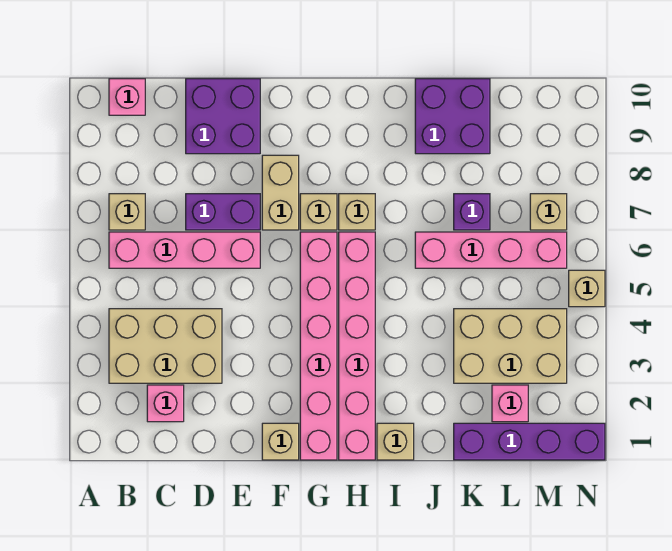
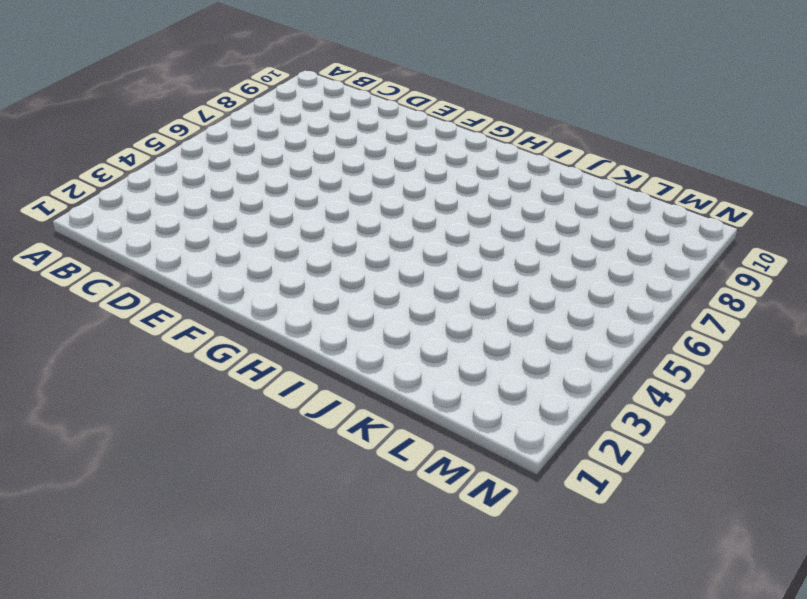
none -> tan brick B3:D4 level 1
none -> pink brick B6:E6 level 1
none -> tan brick B7 level 1

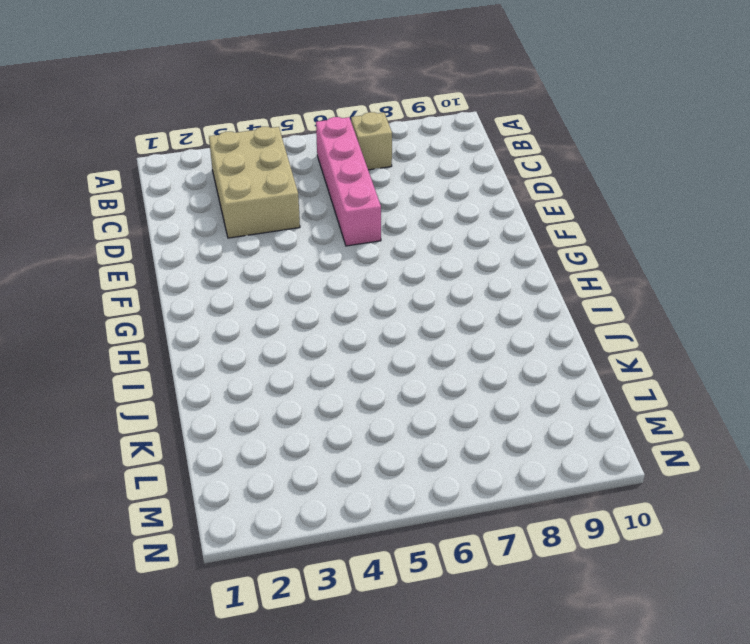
none -> pink brick B10 level 1
none -> pink brick C2 level 1
none -> purple brick D7:E7 level 1

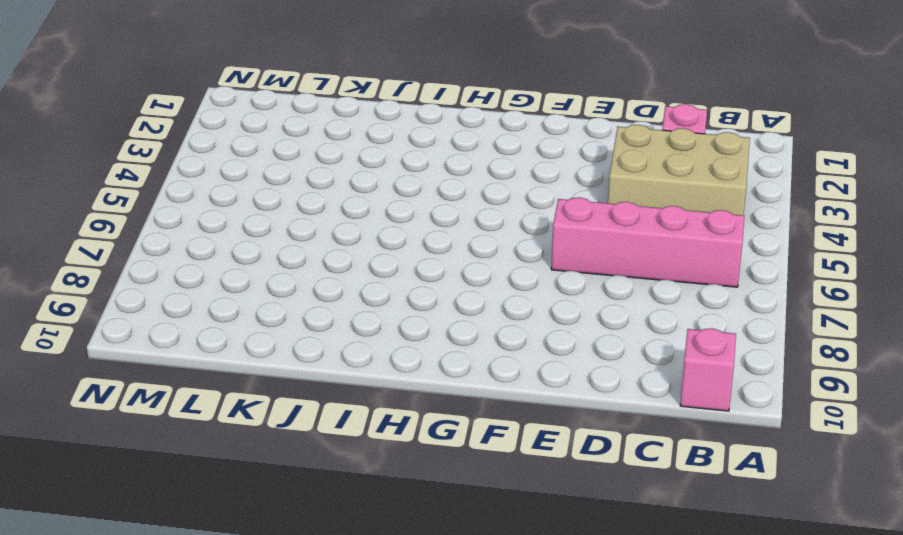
none -> tan brick B7 level 1
none -> purple brick D7:E7 level 1
none -> purple brick D9:E10 level 1

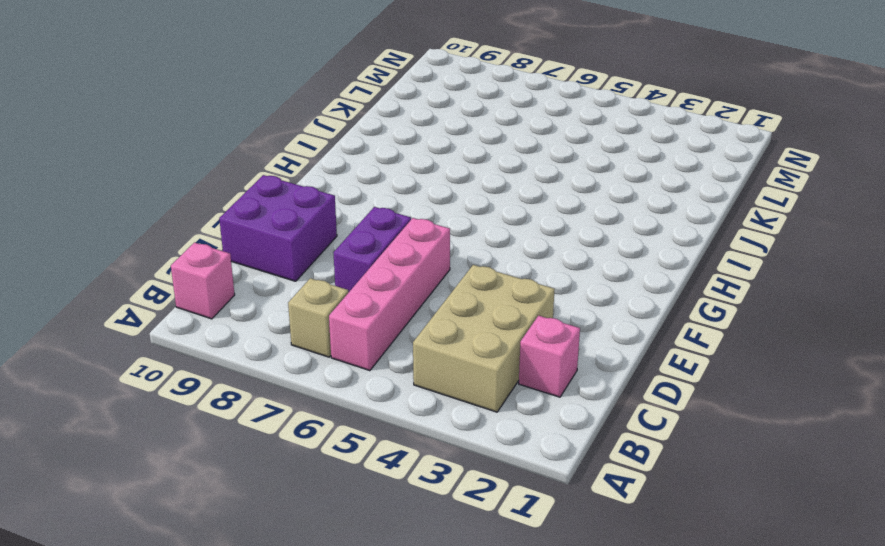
none -> tan brick F1 level 1
none -> tan brick F7:F8 level 1
none -> pink brick G1:G6 level 1

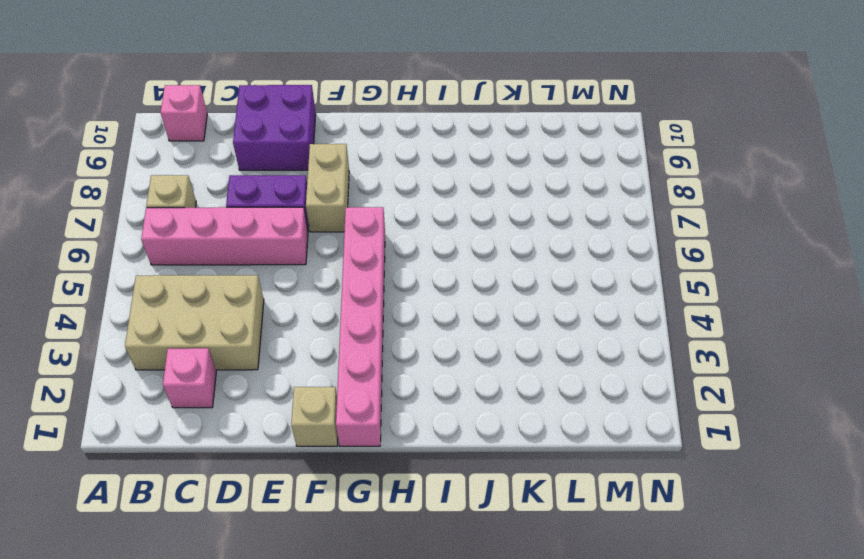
none -> tan brick G7 level 1
none -> pink brick H1:H6 level 1
none -> tan brick H7 level 1

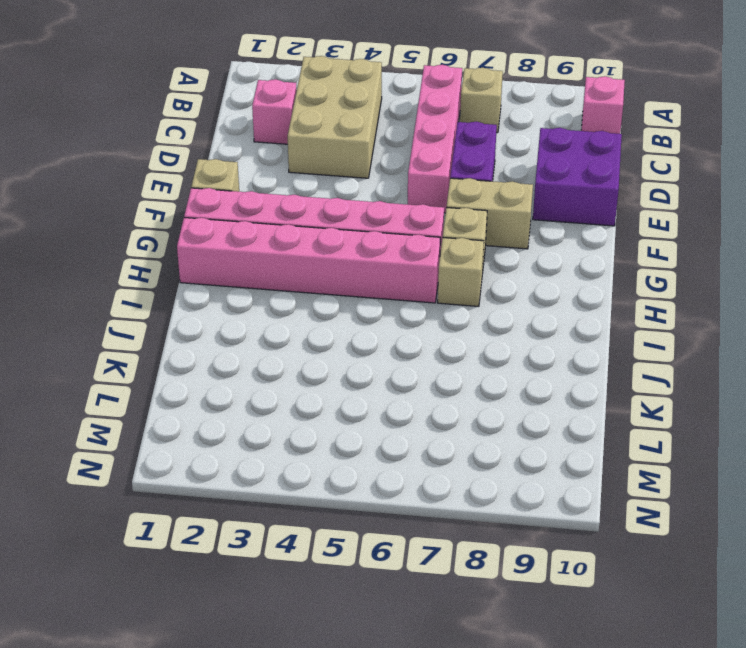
none -> tan brick I1 level 1
none -> pink brick J6:M6 level 1
none -> purple brick J9:K10 level 1

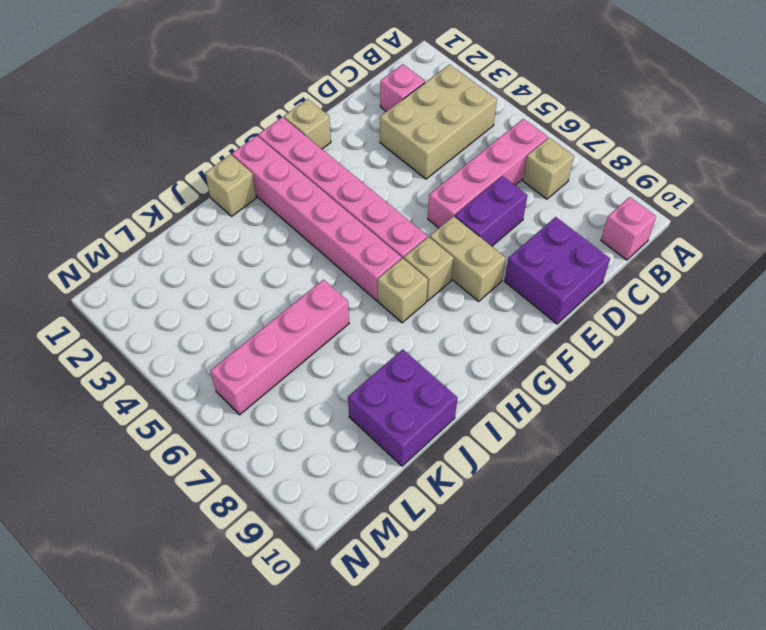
none -> purple brick K1:N1 level 1
none -> tan brick K3:M4 level 1
none -> purple brick K7 level 1

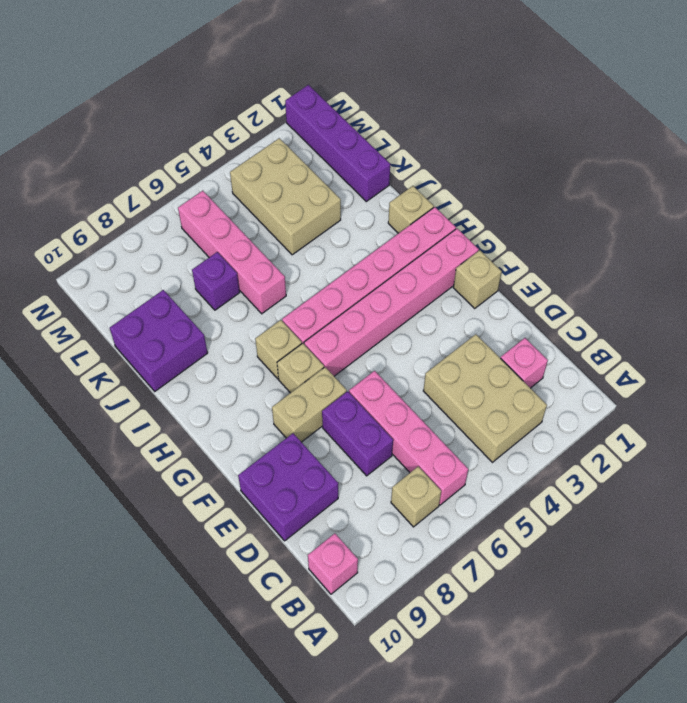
none -> pink brick L2 level 1
none -> tan brick M7 level 1
none -> tan brick N5 level 1

